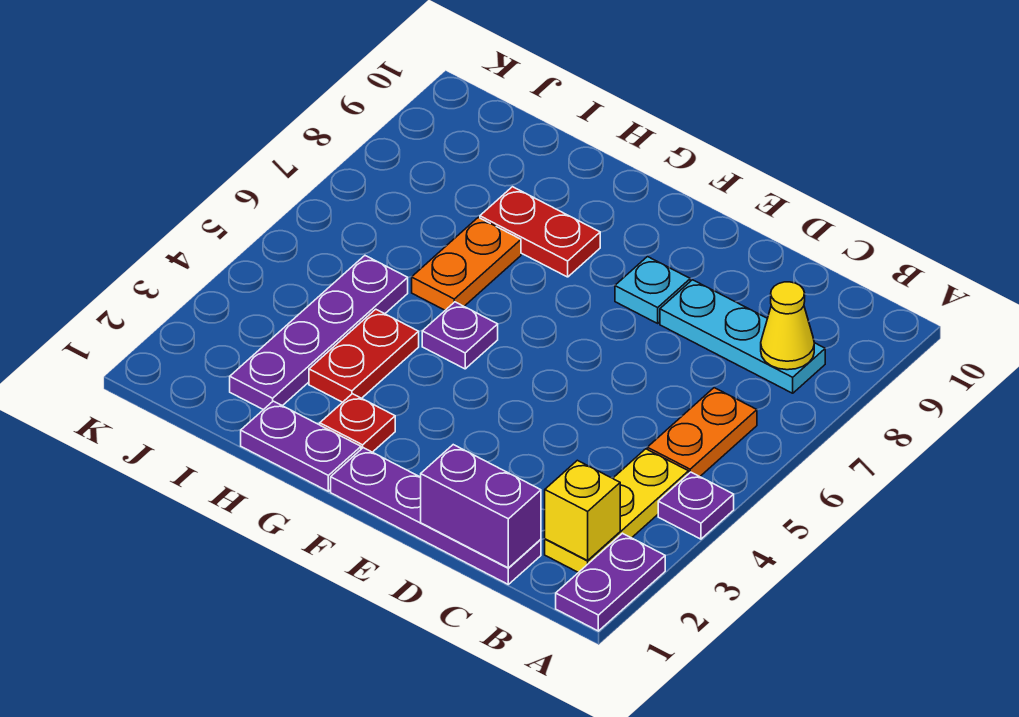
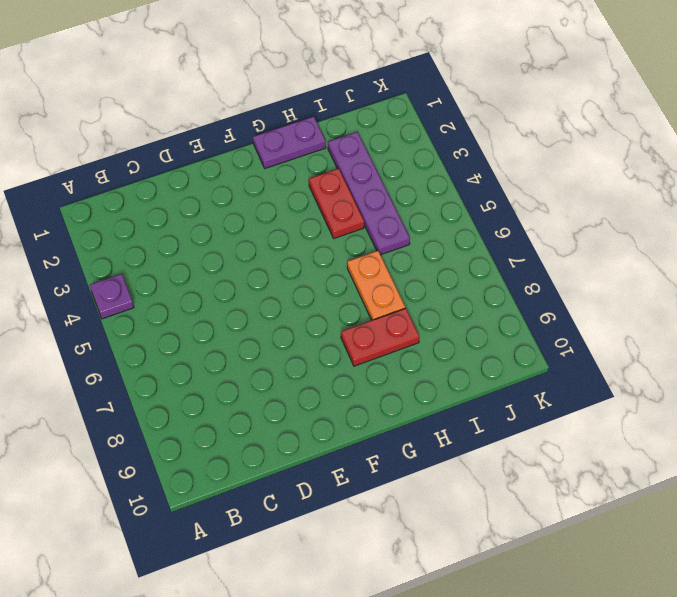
none -> purple plate A1:A2 level 1
none -> yellow plate B2:B4 level 1
none -> orange plate B5:B6 level 1

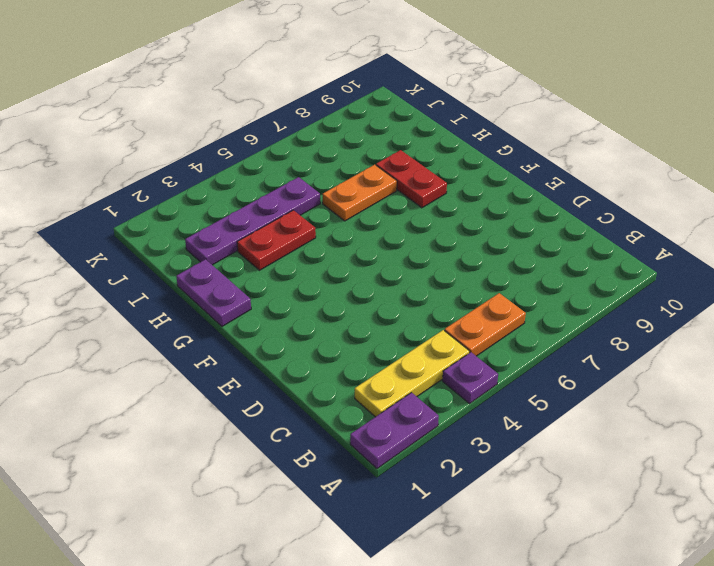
none -> cyan plate B8:D8 level 1
none -> purple plate C1:F1 level 1
none -> cyan plate E8 level 1

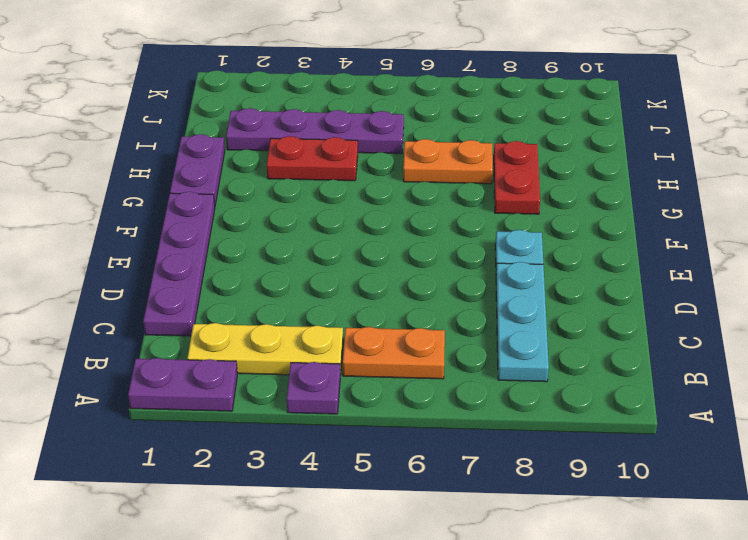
none -> red plate G2 level 1
none -> purple plate G5 level 1
none -> yellow brick B2 level 2

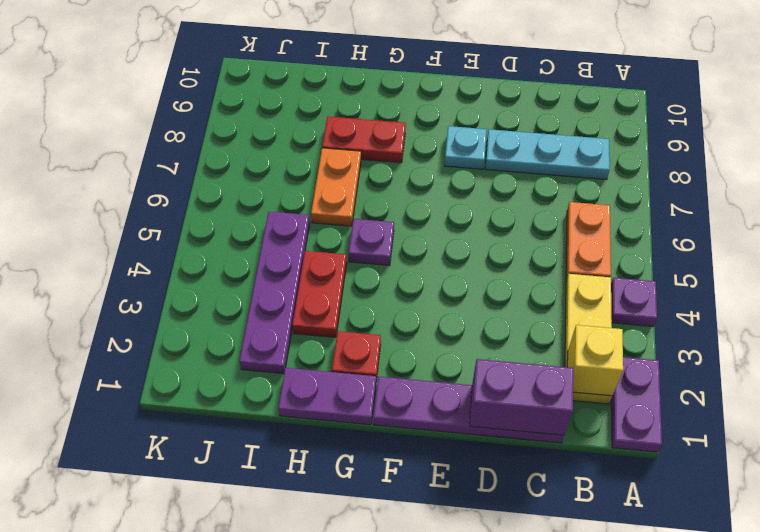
none -> yellow cone B8 level 2

